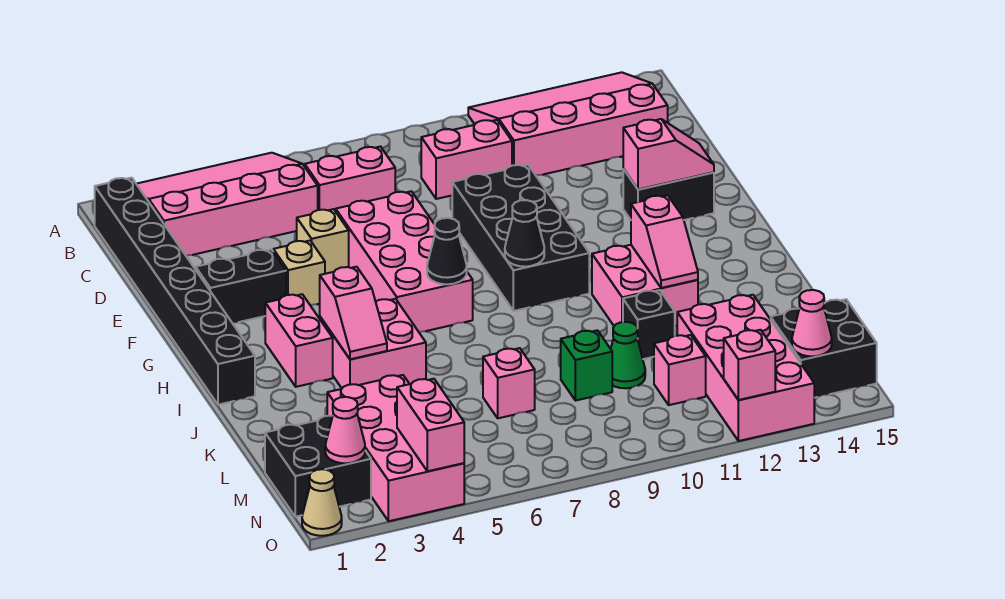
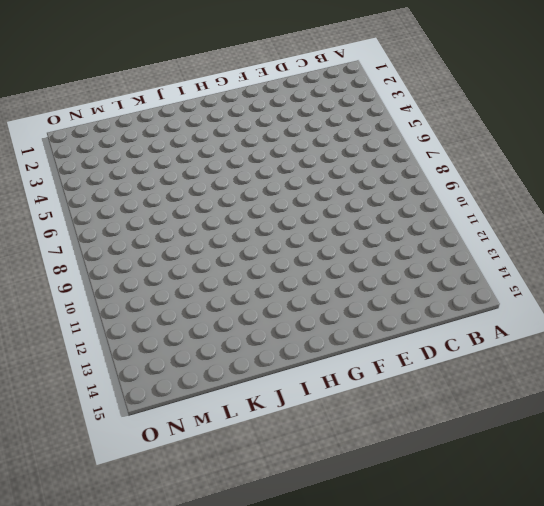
none -> pink slope A2:C5 level 1 top C
none -> pink slope A11:C14 level 1 top C
none -> black brick B1:I1 level 1
none -> pink brick C6:C7 level 1

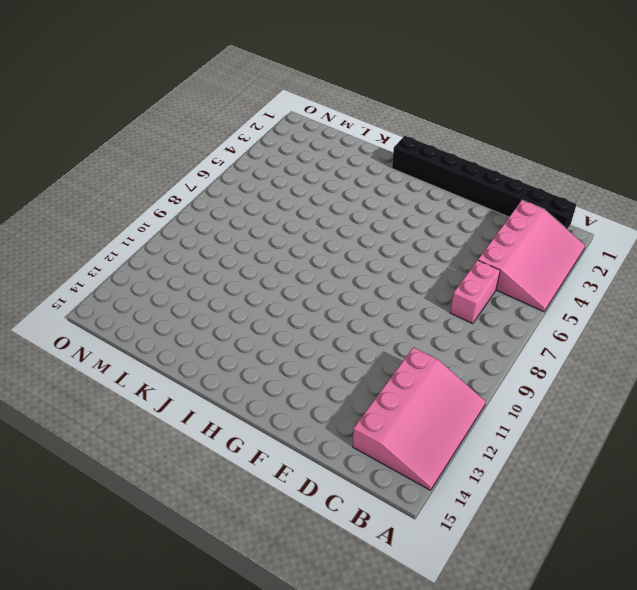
none -> pink brick C9:C10 level 1
none -> tan brick E5 level 1
none -> pink brick E6:H7 level 1
none -> black brick E9:H10 level 1

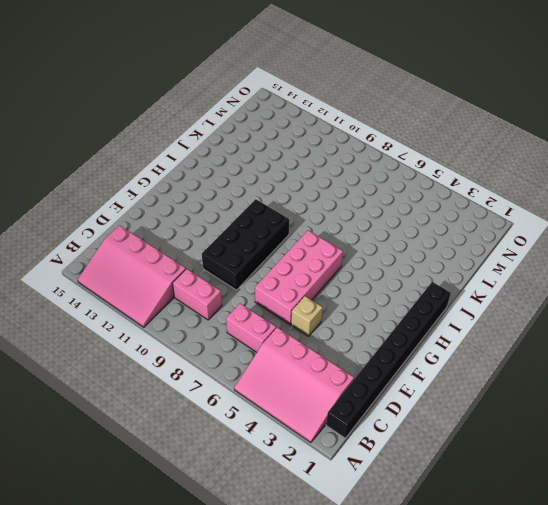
none -> black brick F2:F3 level 1
none -> tan brick F4 level 1
none -> black brick F13:F14 level 1
none -> pink brick H3:I3 level 1

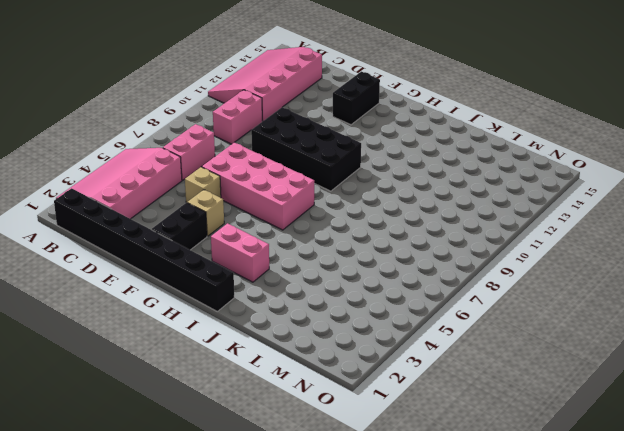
none -> pink brick I4:J5 level 1
none -> pink brick I11:J12 level 1
none -> black brick K11 level 1
none -> pink brick L3:O4 level 1

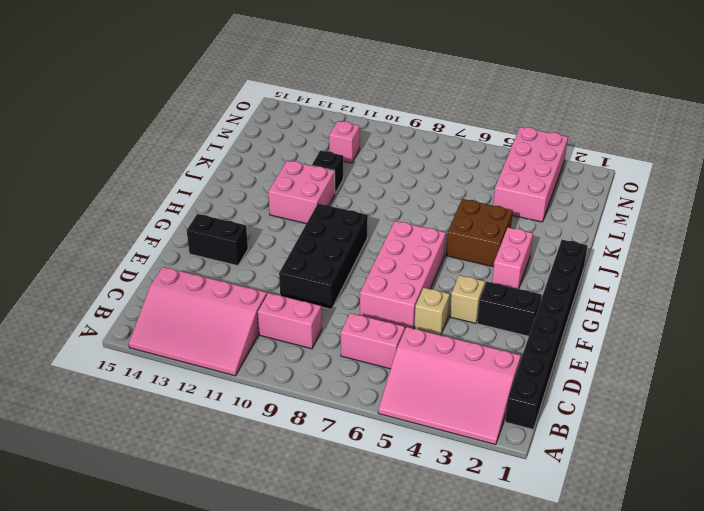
brown brick I4:J5 level 1 -> pink brick I4:J5 level 1
none -> pink brick L7 level 1
none -> green brick L9 level 1
none -> green cone L10 level 1
none -> pink brick L12:O13 level 1

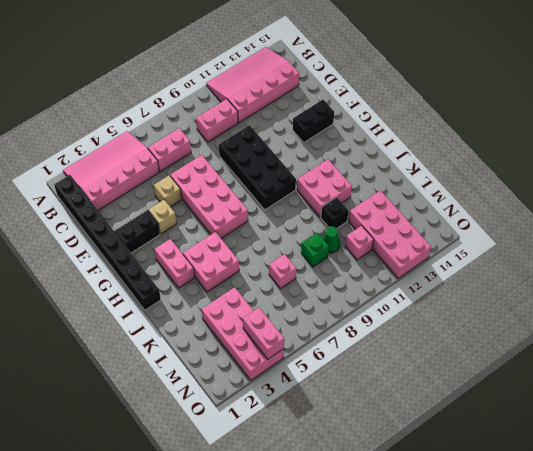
none -> black brick M1:N2 level 1
none -> black brick M14:N15 level 1
none -> tan cone O1 level 1
none -> pink slope F13:F14 level 2 top 13

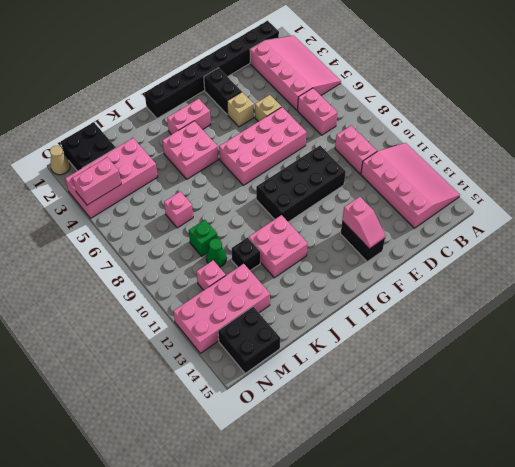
none -> black cone H7 level 2
none -> black cone H9 level 2
none -> pink slope I4:J4 level 2 top I
none -> pink slope I12:J12 level 2 top I

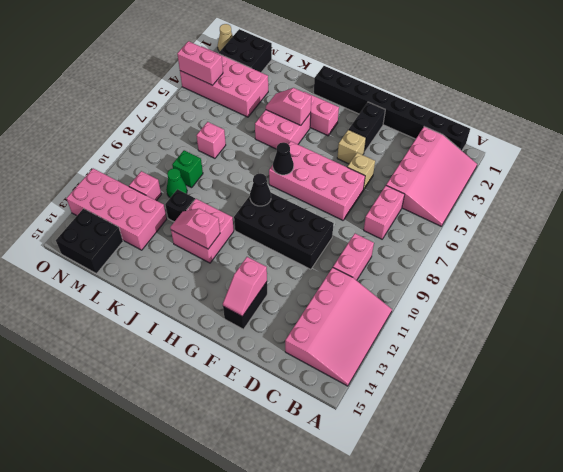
none -> pink cone N2 level 2
none -> pink cone N14 level 2
none -> pink brick O12 level 2

